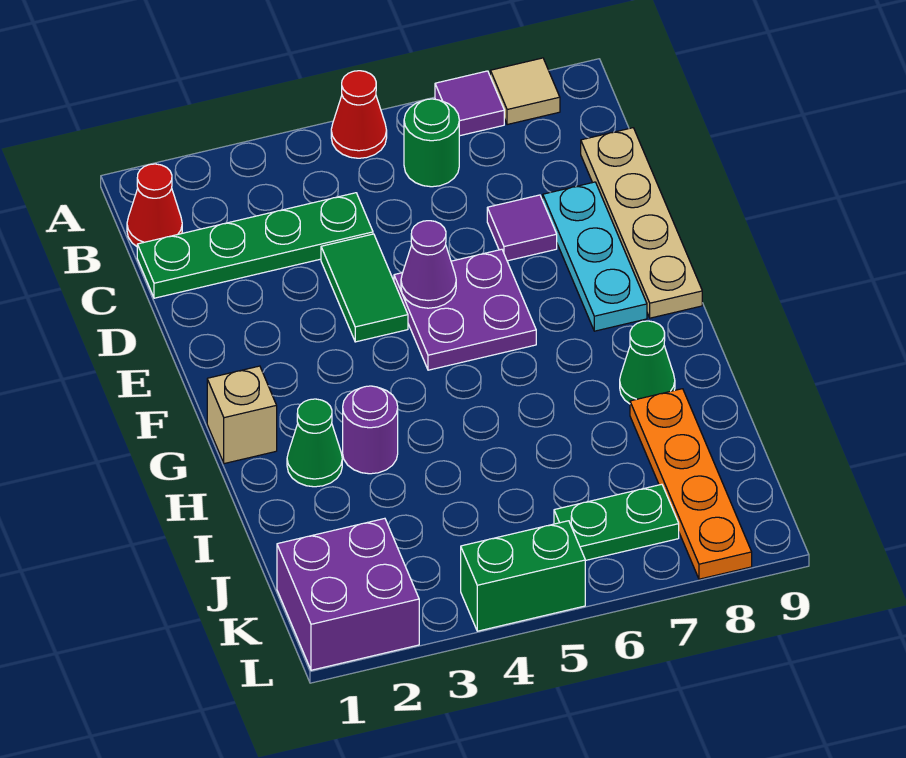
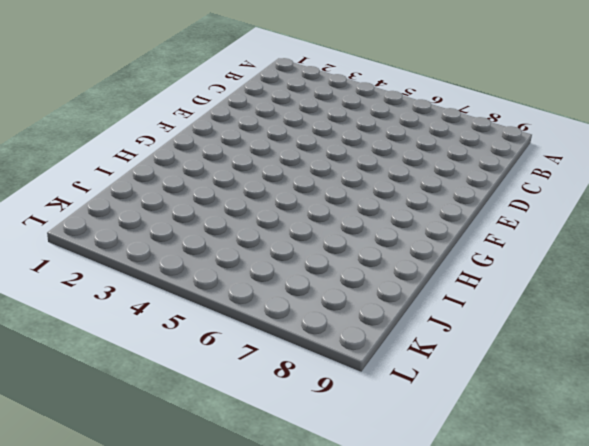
none -> red cone A5 level 1
none -> purple tile A7 level 1
none -> tan tile A8 level 1

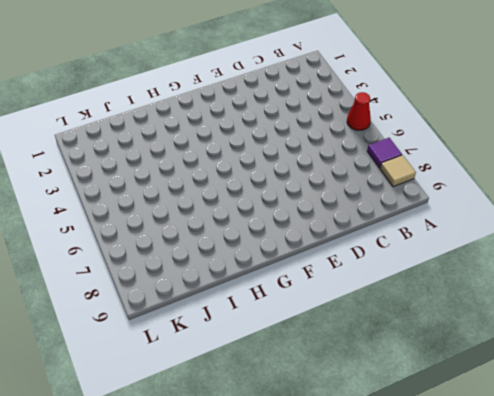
none -> red cone B1 level 1
none -> green round brick B6 level 1
none -> green plate C1:C4 level 1

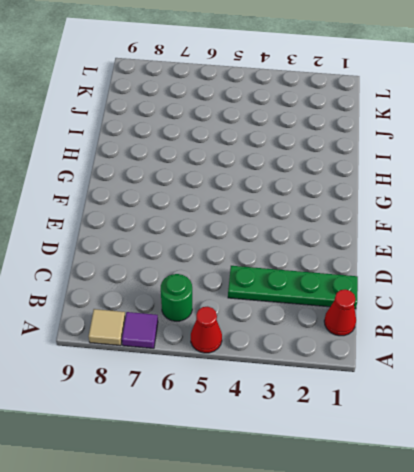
none -> tan plate C9:F9 level 1
none -> green tile D4:E4 level 1
none -> purple tile D7 level 1

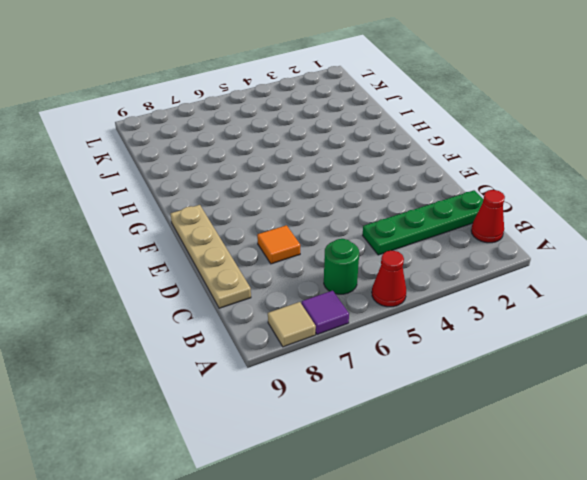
orange tile D7 level 1 -> purple tile D7 level 1
none -> green tile D4:E4 level 1
none -> cyan plate D8:F8 level 1
none -> purple plate E5:F6 level 1

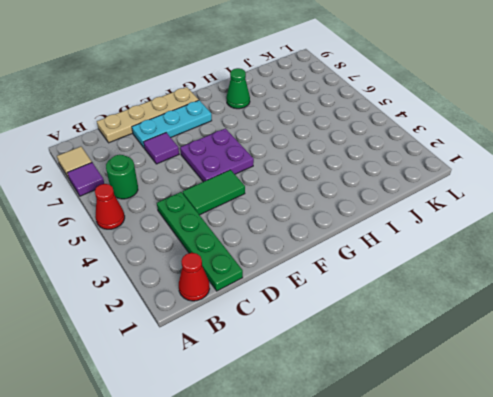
none -> tan brick G1 level 1
none -> green cone H2 level 1
none -> purple round brick H3 level 1

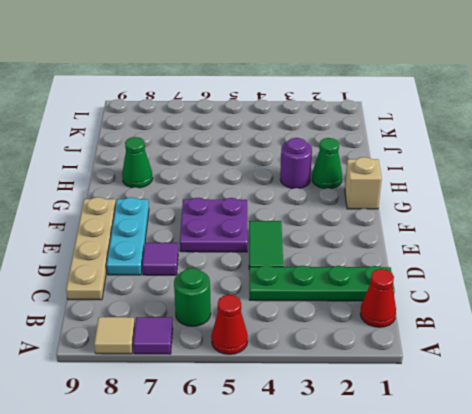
none -> orange plate I8:L8 level 1
none -> purple brick K1:L2 level 1
none -> green plate K6:K7 level 1

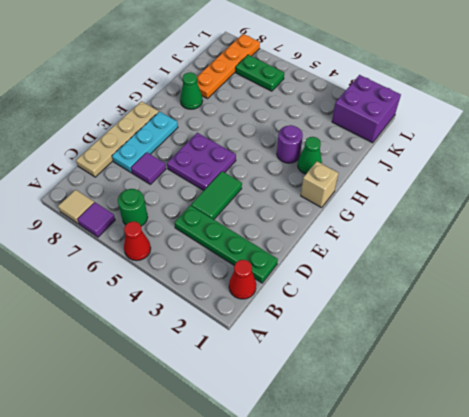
none -> green brick L4:L5 level 1
none -> purple cone E5 level 2

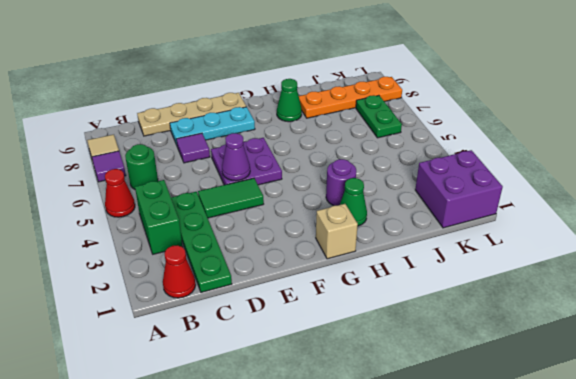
green brick B3:B4 level 1 -> green brick L4:L5 level 1

